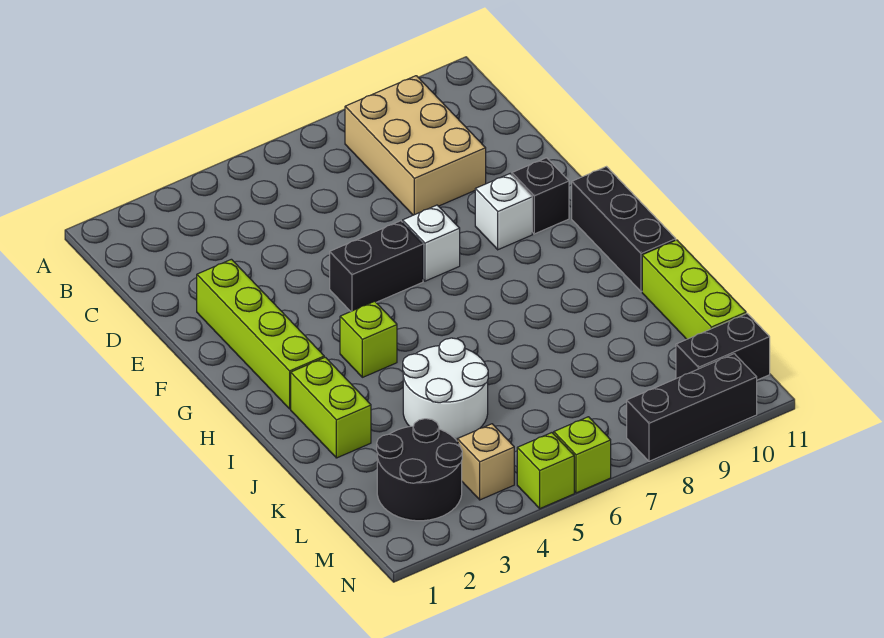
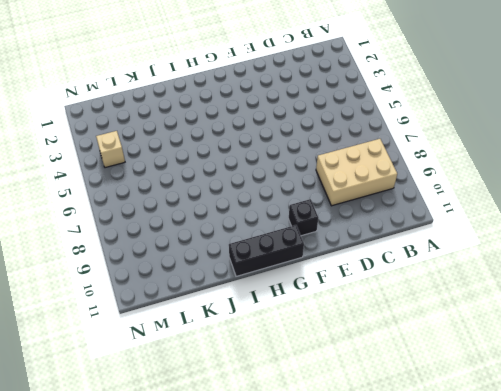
none -> lime brick E2:H2 level 1
none -> black brick F5:F6 level 1
none -> white brick F7 level 1

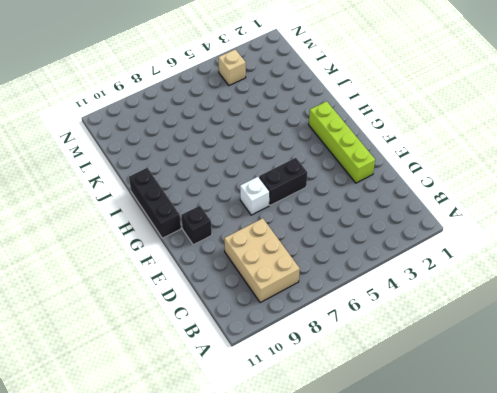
none -> white brick F9 level 1
none -> lime brick H4 level 1
none -> lime brick I2:J2 level 1

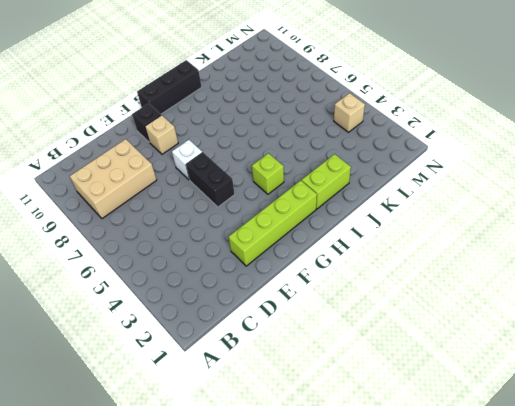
tan brick F9 level 1 -> white brick F9 level 1
none -> white round brick J4:K5 level 1
none -> lime brick J11:L11 level 1
none -> black round brick L2:M3 level 1

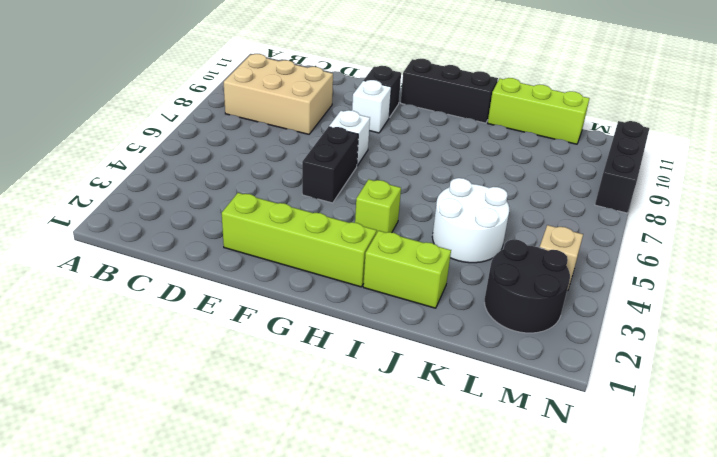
none -> black brick M10:M11 level 1
none -> lime brick N5 level 1
none -> lime brick N6 level 1

